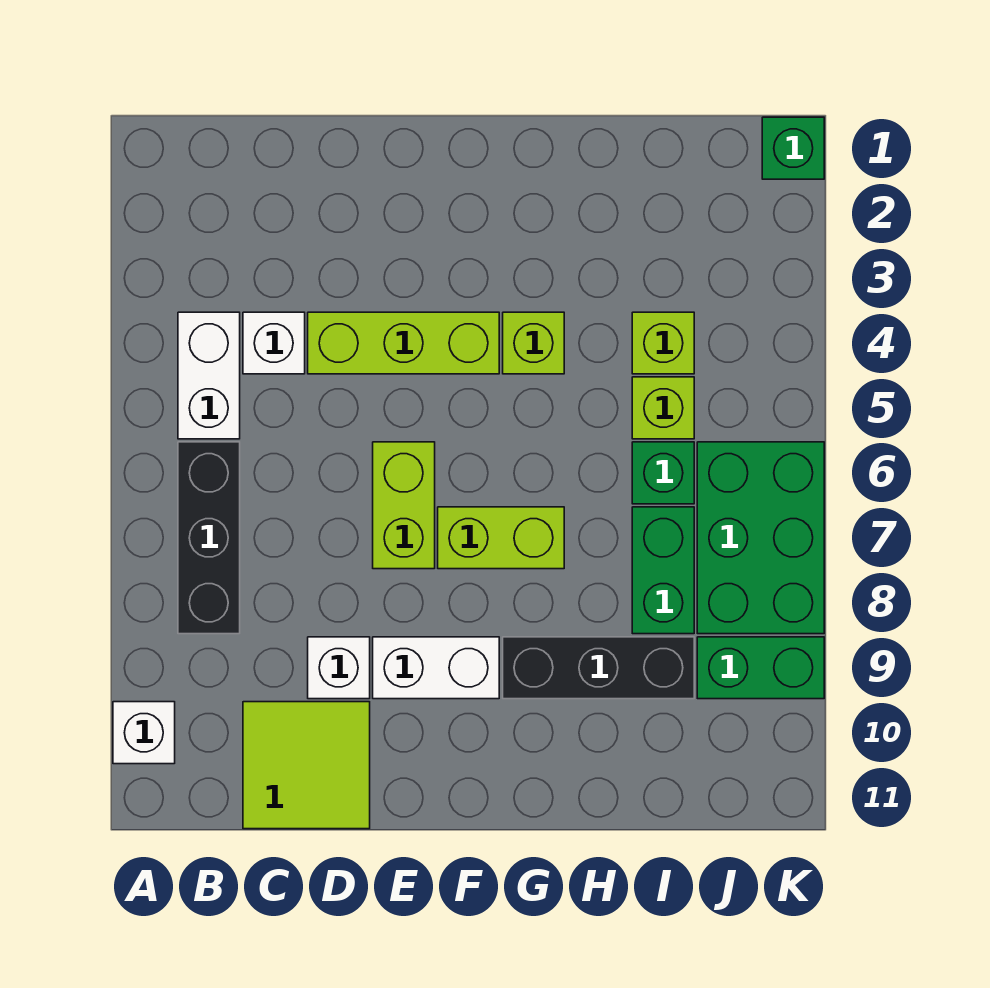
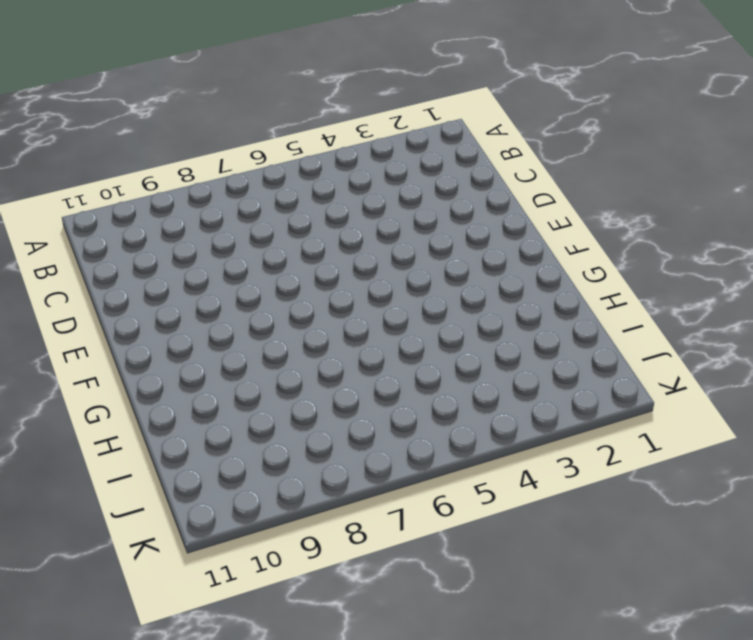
none -> white brick A10 level 1
none -> white brick B4:B5 level 1
none -> black brick B6:B8 level 1

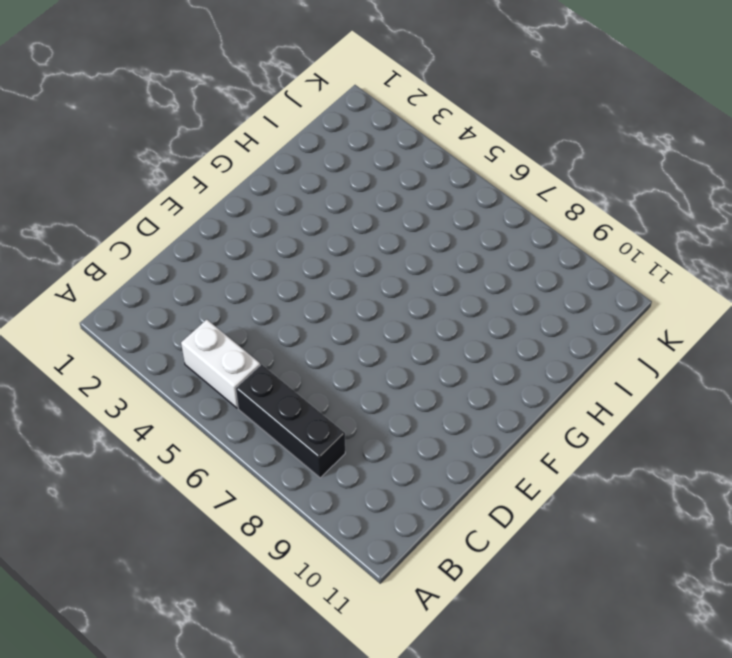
none -> white brick A10 level 1
none -> white brick C4 level 1
none -> lime tile C10:D11 level 1

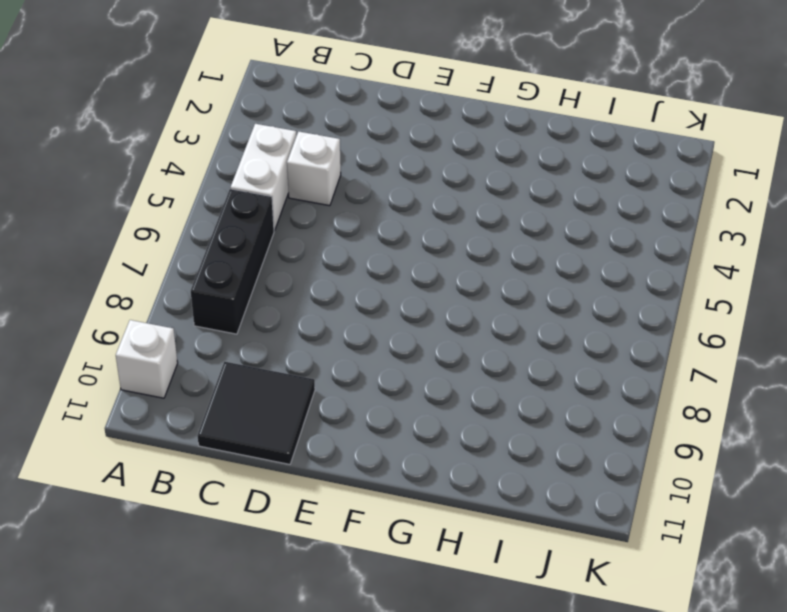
black tile C10:D11 level 1 -> lime tile C10:D11 level 1
none -> lime brick D4:F4 level 1
none -> white brick D9 level 1
none -> lime brick E6:E7 level 1

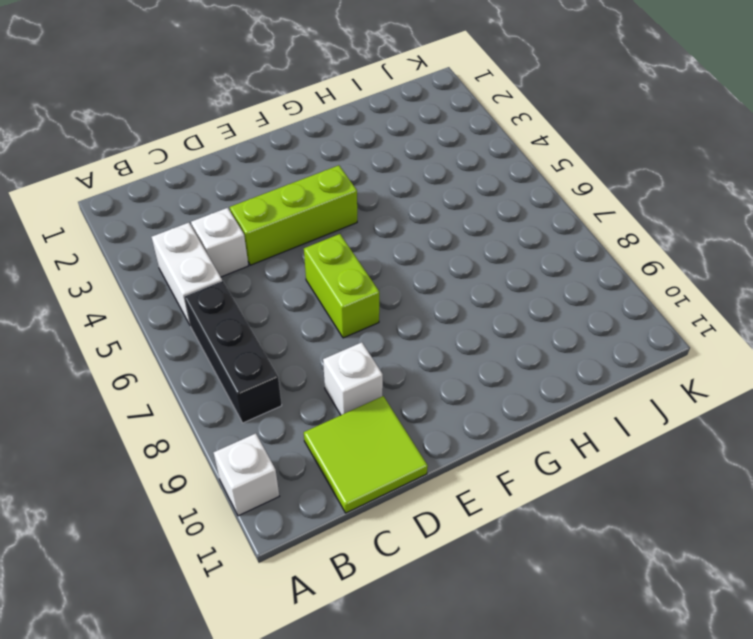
none -> white brick E9:F9 level 1
none -> lime brick F7:G7 level 1
none -> lime brick G4 level 1

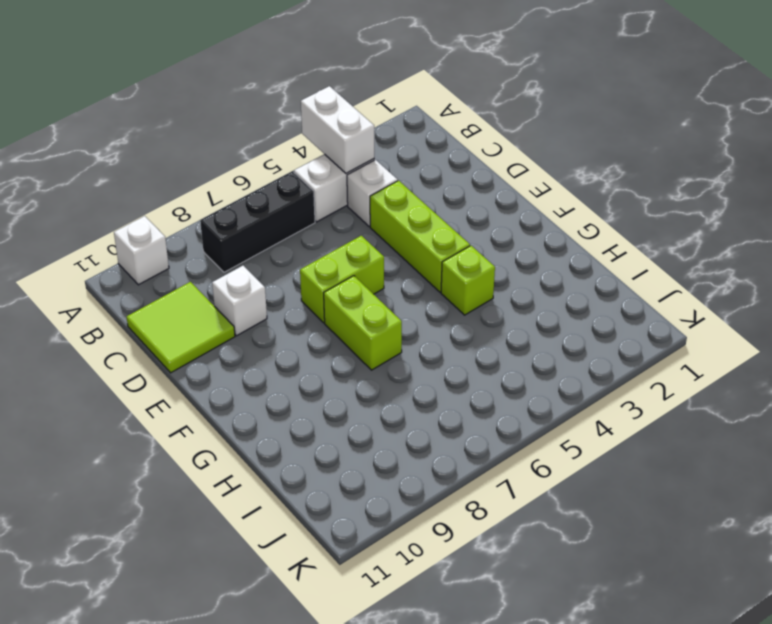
white brick A4:B4 level 2 -> white brick E9:F9 level 1
none -> black brick G9:I9 level 1
none -> lime brick I4 level 1
none -> lime brick I5 level 1

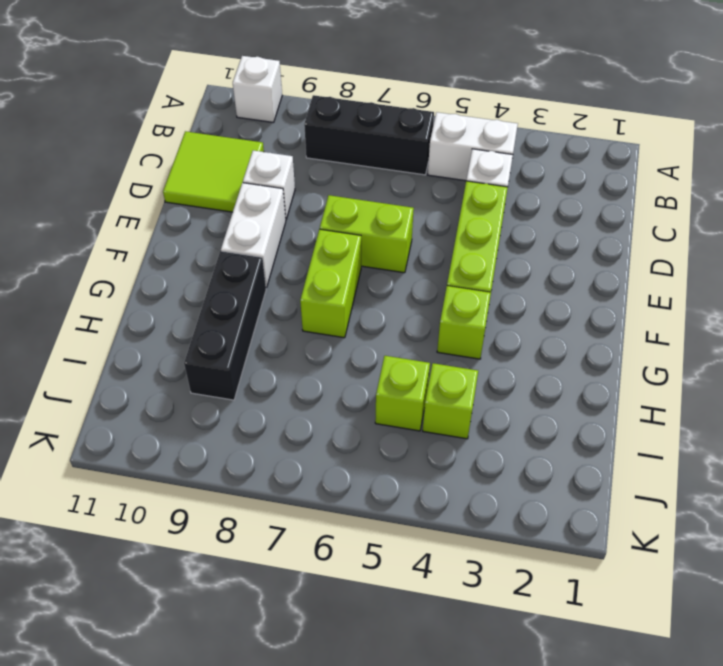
none -> green brick I6 level 1
none -> green brick I7:I8 level 1
none -> green brick J6:K8 level 1

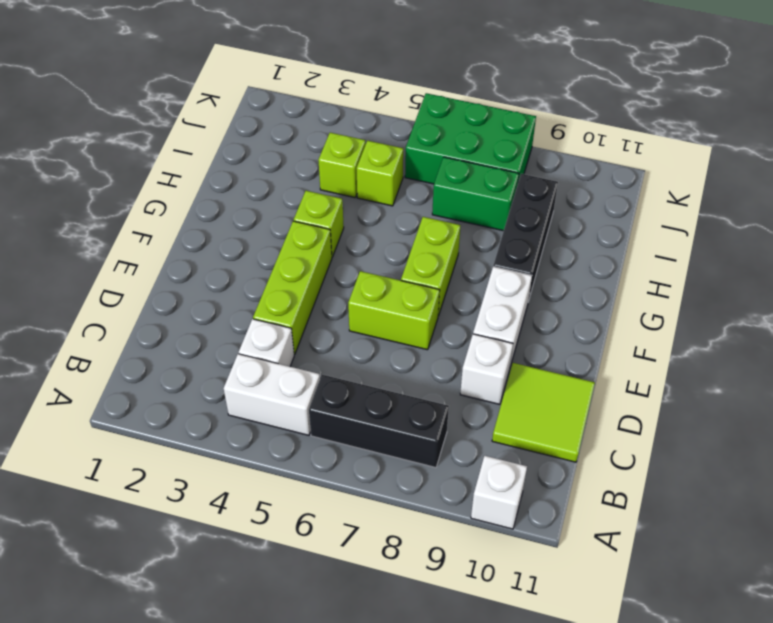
none -> green brick I6 level 1
none -> green brick J9:K9 level 1
none -> green brick K1 level 1

